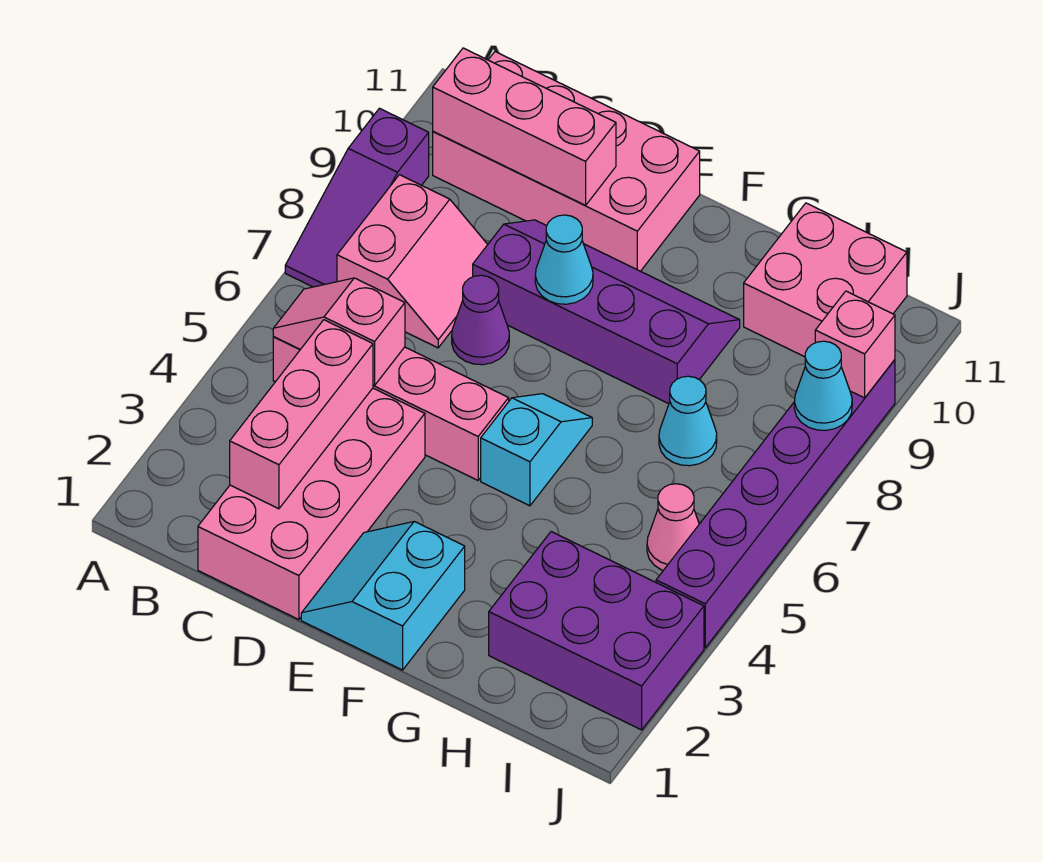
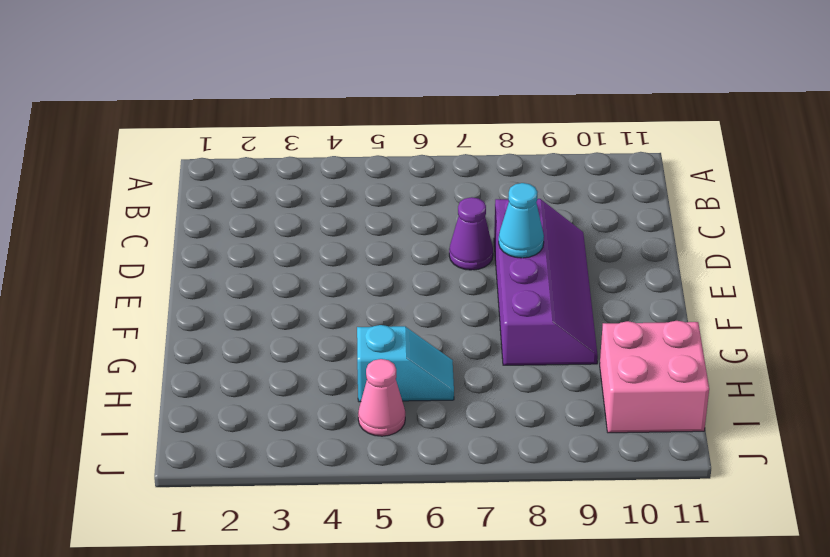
cyan slope H5:H6 level 1 top 5 -> cyan slope F5:F6 level 1 top 5
none -> purple slope A7:A9 level 1 top 9
none -> pink brick B5:E5 level 1
none -> pink slope B7:C8 level 1 top B

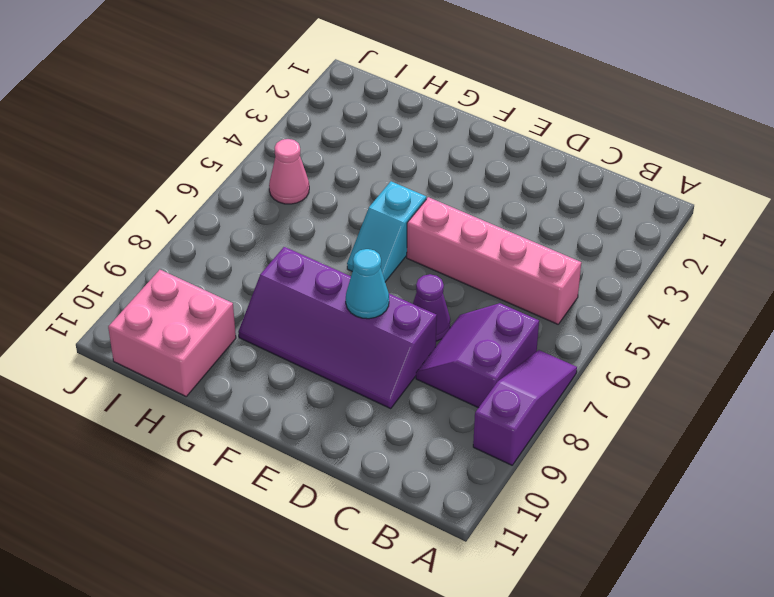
purple slope B7:C8 level 1 top B -> pink slope B7:C8 level 1 top B
none -> pink brick B10:E11 level 1
none -> pink brick C1:D4 level 1
none -> cyan slope E1:F2 level 1 top F

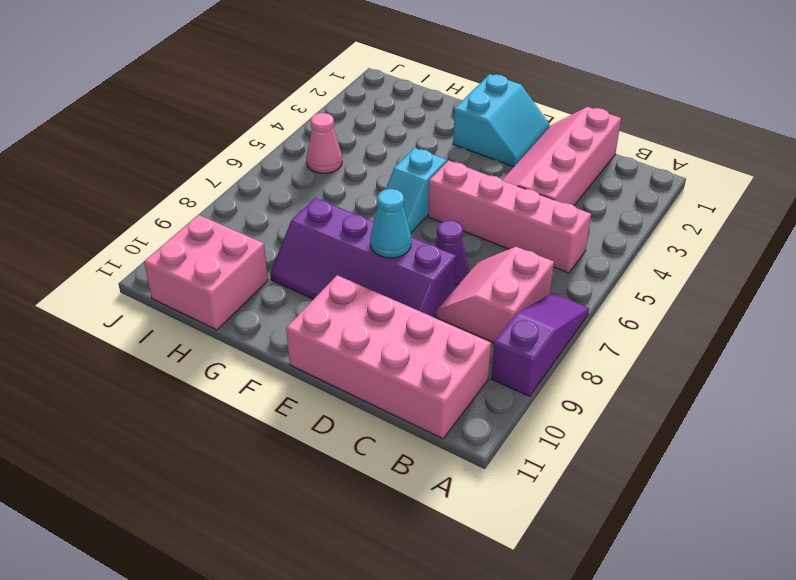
pink slope C1:D4 level 1 top C -> pink brick C1:D4 level 1
none -> purple brick H2:J3 level 1
none -> cyan cone H7 level 1
none -> purple brick J4:J9 level 1

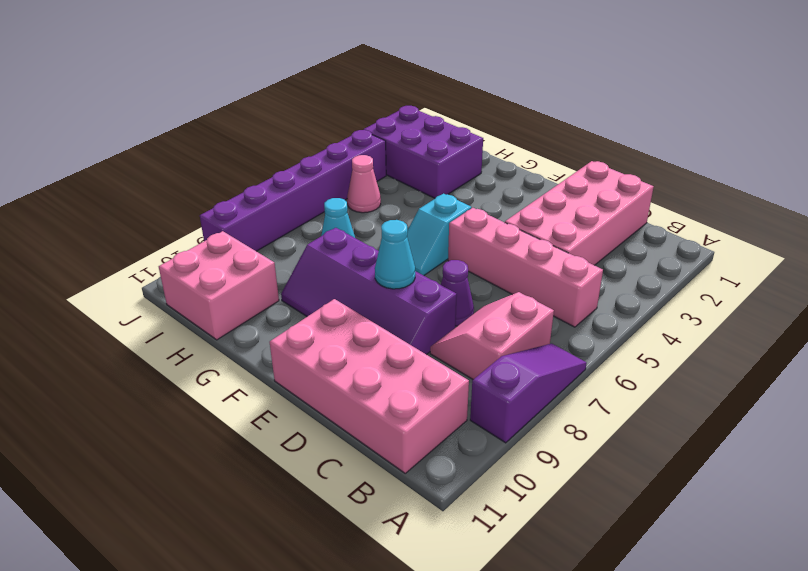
none -> cyan slope E1:F2 level 1 top F
none -> pink slope B5:C5 level 2 top C
none -> pink brick B10:D10 level 2

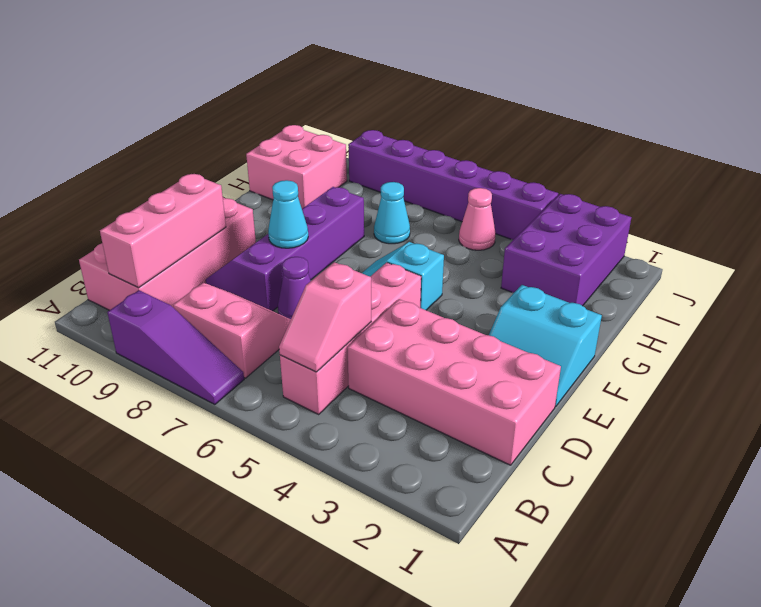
none -> pink brick C2:C4 level 2
none -> cyan cone J8 level 2
none -> pink brick J9 level 2

